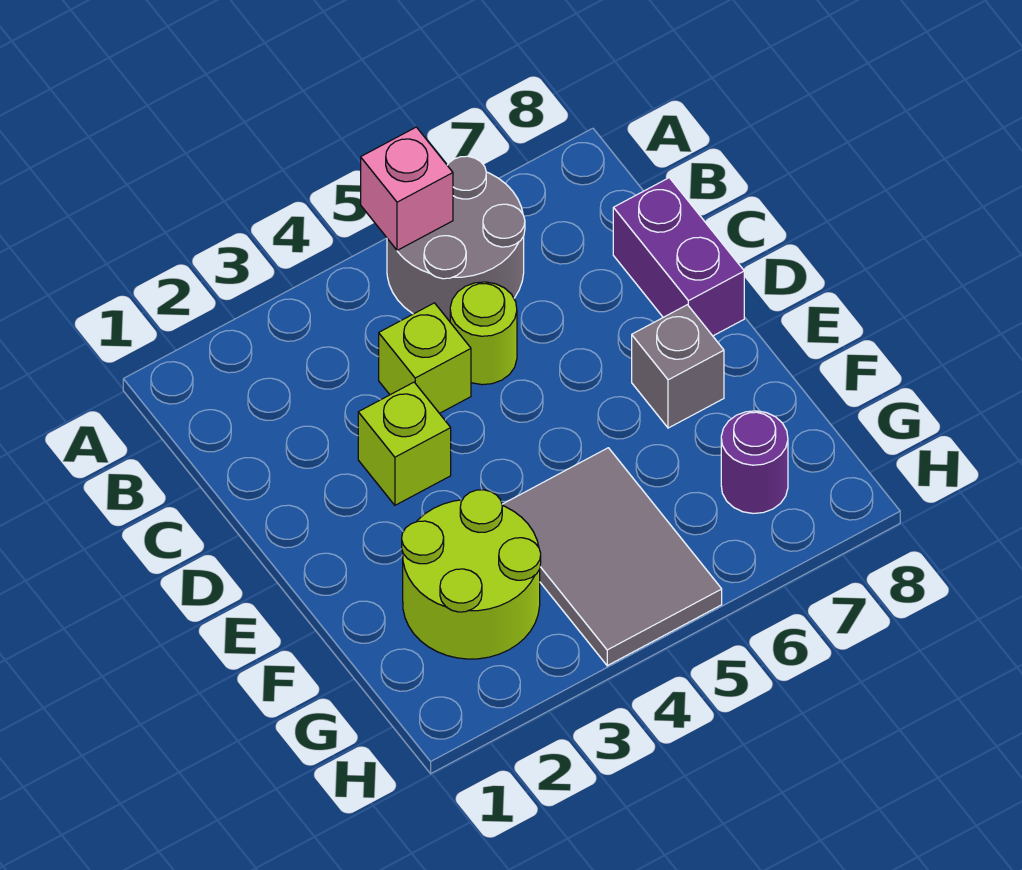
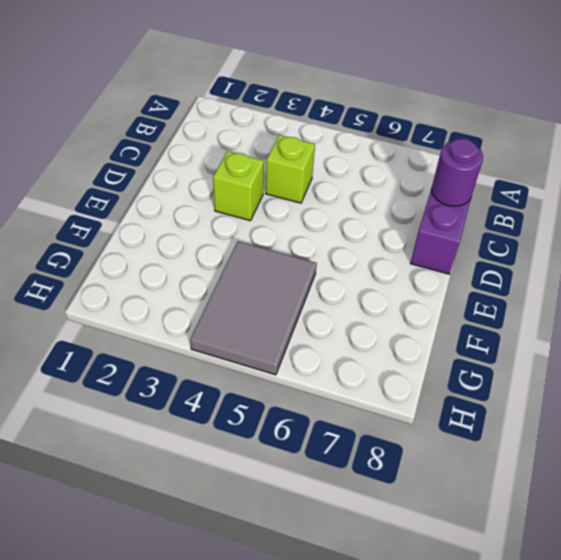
purple round brick C8 level 2 -> purple round brick G7 level 1
none -> grey round brick A5:B6 level 1
none -> lime round brick C5 level 1

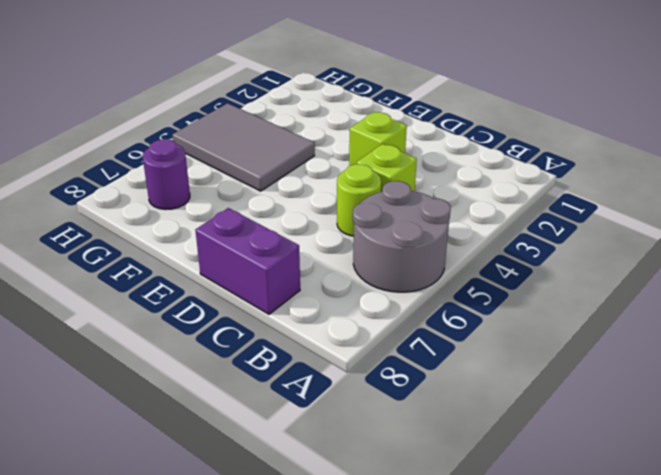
none -> grey brick E7 level 1
none -> lime round brick F2:G3 level 1

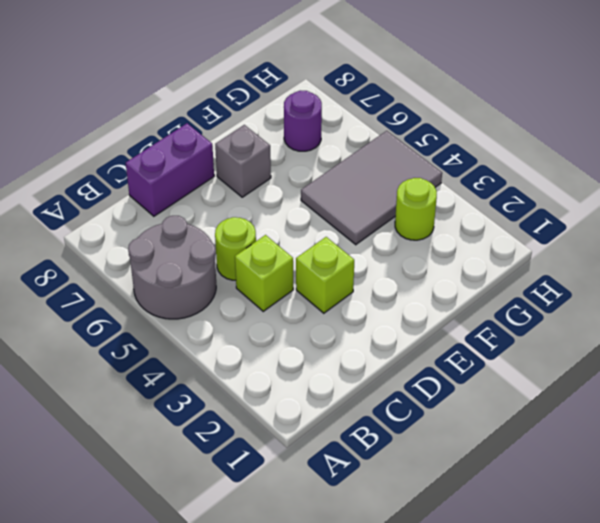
lime round brick G3 level 1 -> lime round brick F2:G3 level 1
none -> pink brick A5 level 2

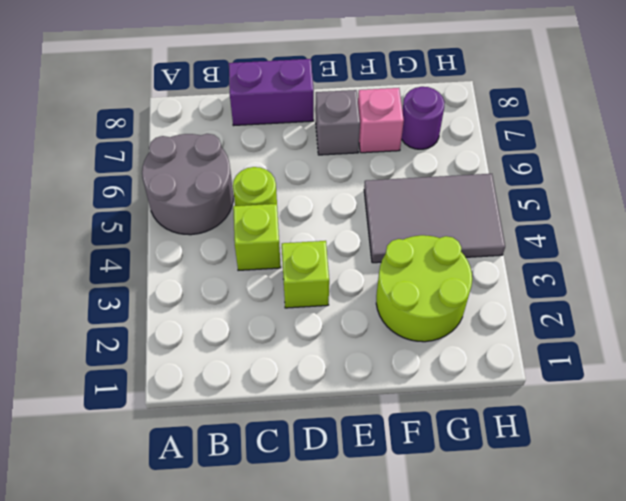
pink brick F7 level 1 -> pink brick A5 level 2

